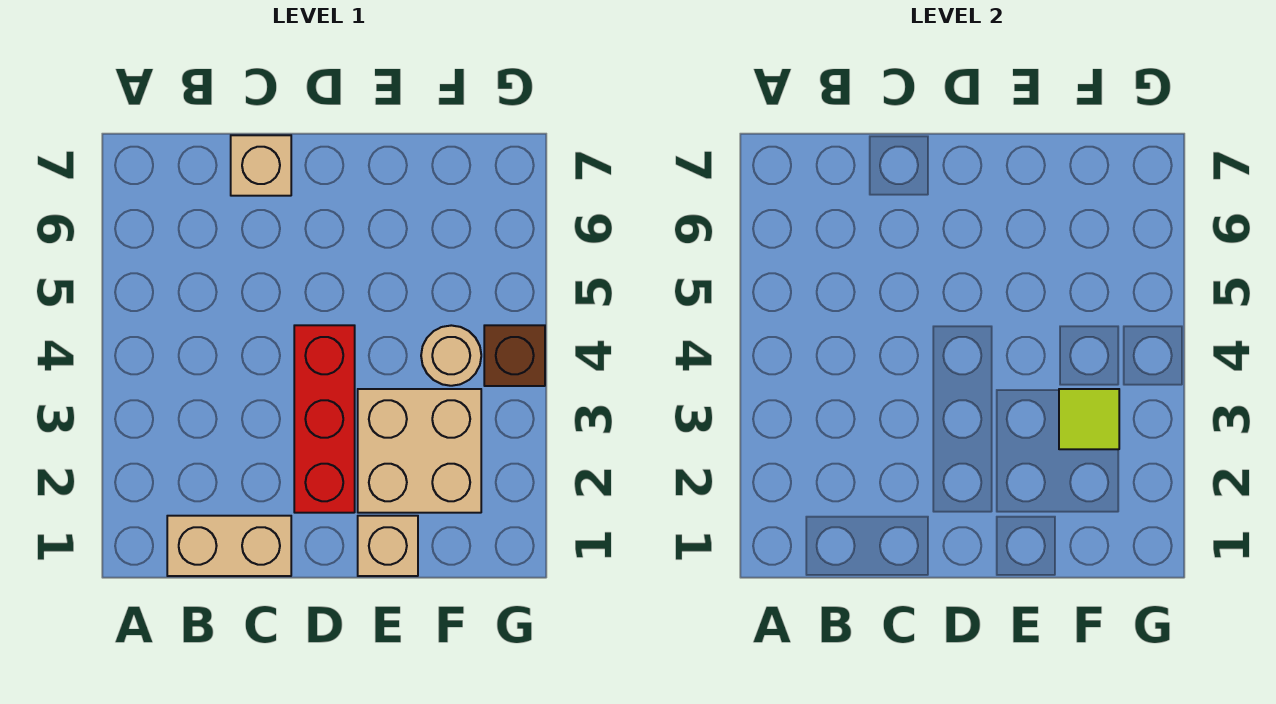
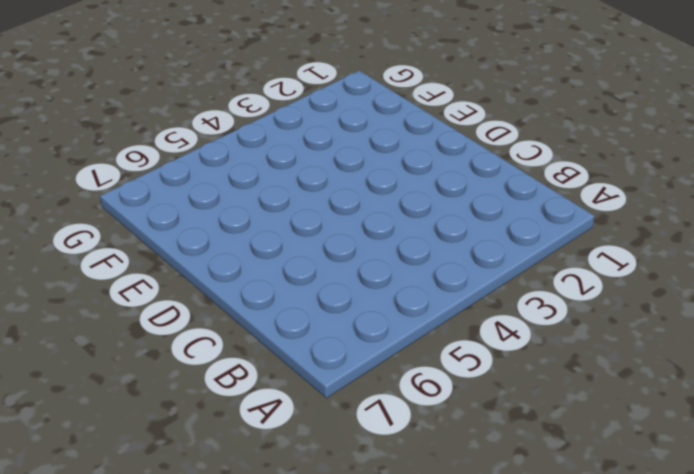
none -> tan brick B1:C1 level 1
none -> tan brick C7 level 1

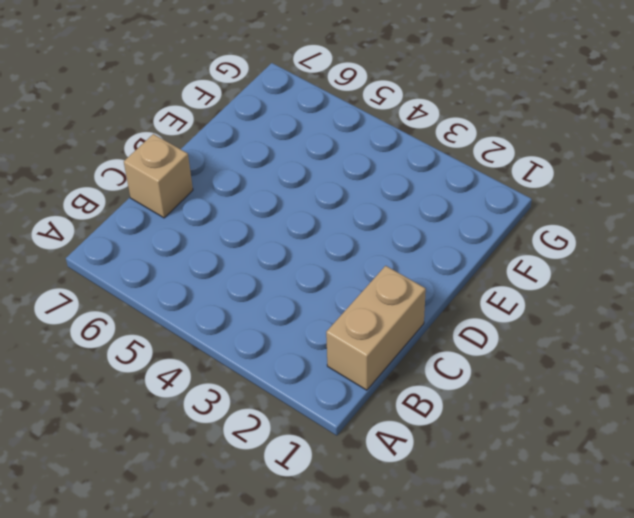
none -> red brick D2:D4 level 1
none -> tan brick E1 level 1

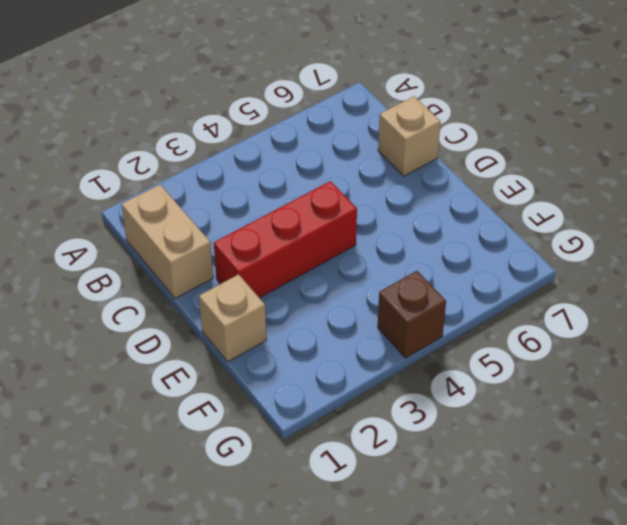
none -> tan brick E2:F3 level 1
none -> tan round brick F4 level 1

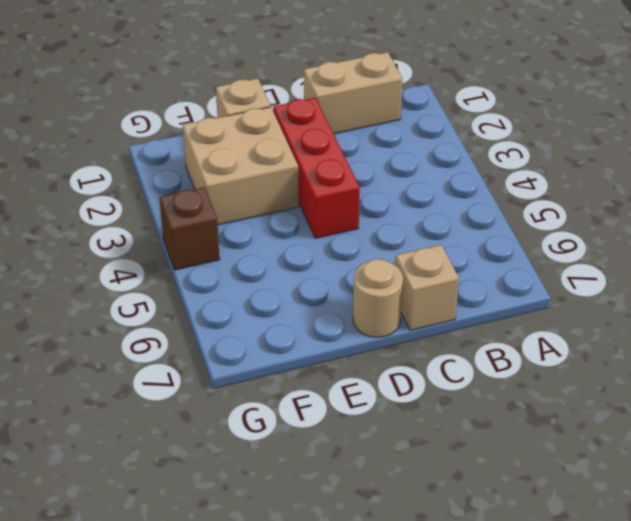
tan round brick D7 level 1 -> tan round brick F4 level 1
none -> lime tile F3 level 2

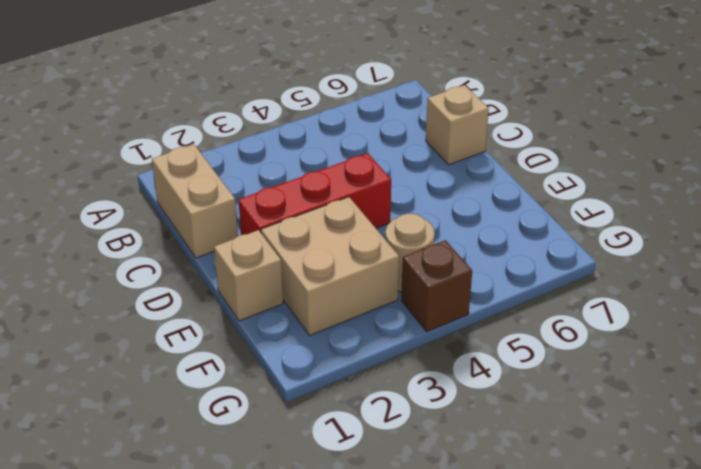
none -> lime tile F3 level 2

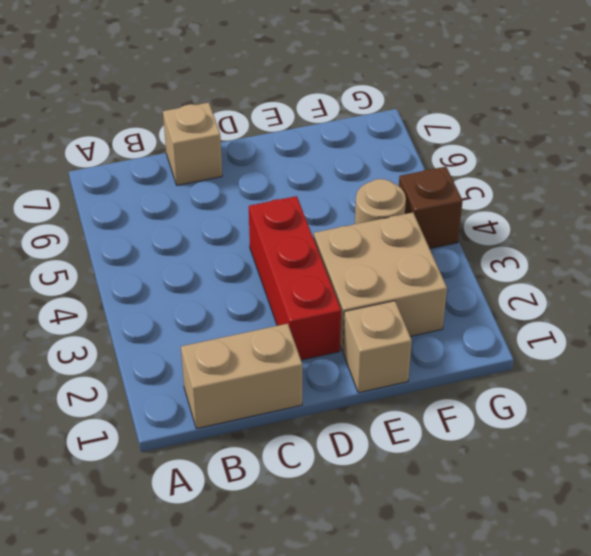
none -> lime tile F3 level 2

